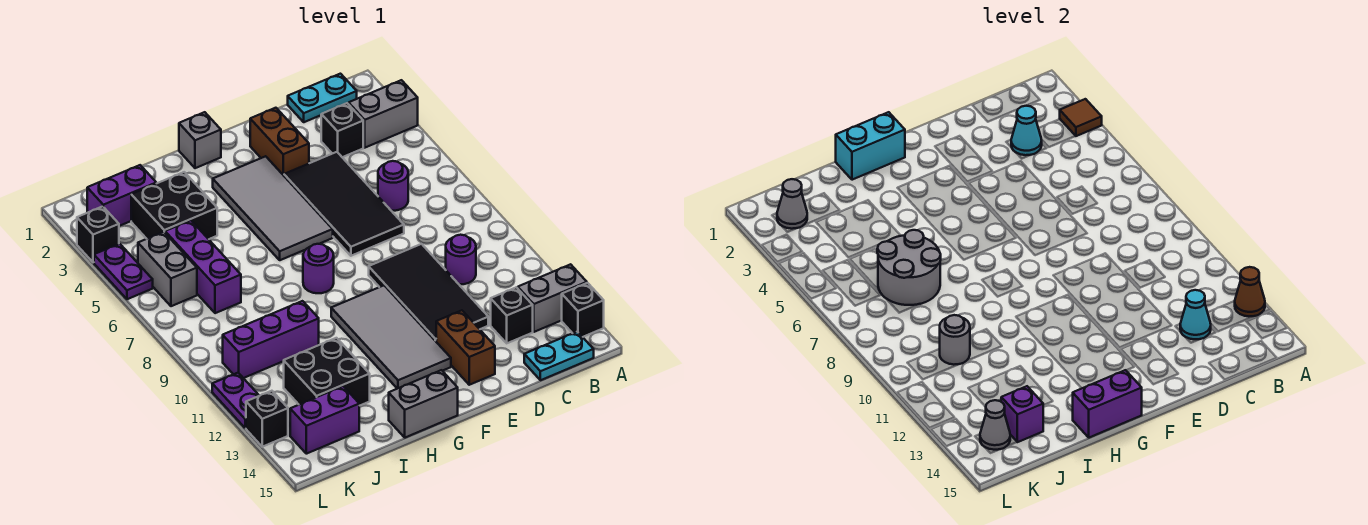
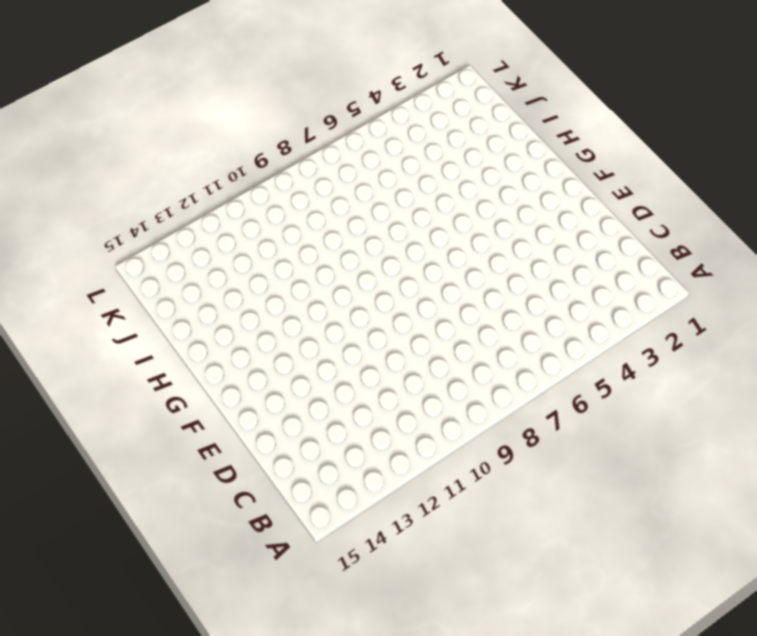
none -> grey brick A3:B3 level 1
none -> grey brick A13:B13 level 1
none -> black brick A14 level 1
none -> cyan plate B1:C1 level 1

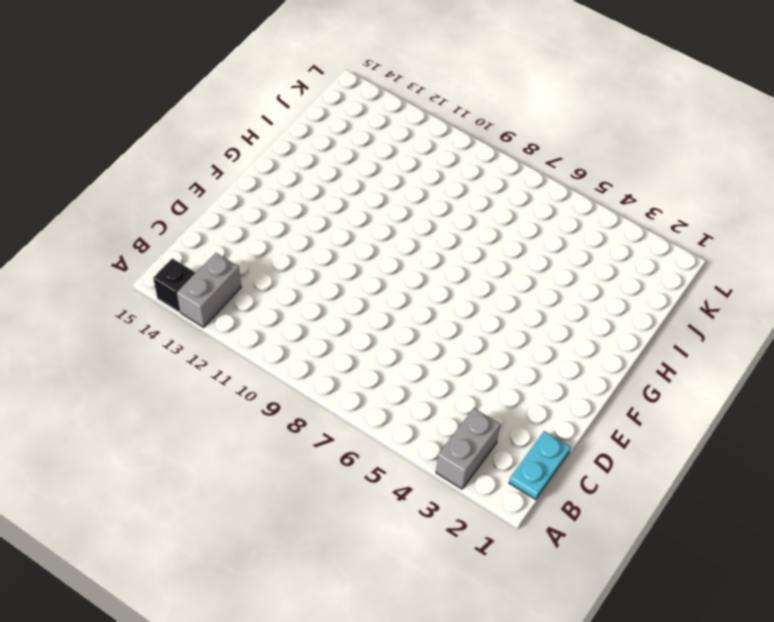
none -> cyan plate B15:C15 level 1
none -> black brick C3 level 1
none -> purple round brick C6 level 1
none -> purple round brick C10 level 1

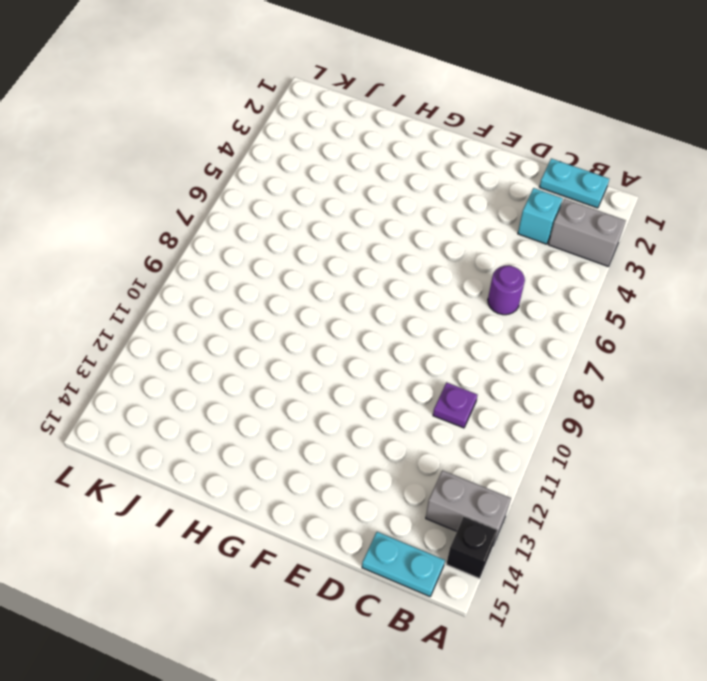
cyan brick C3 level 1 -> black brick C3 level 1
purple plate C10 level 1 -> purple round brick C10 level 1
none -> black brick C13 level 1
none -> black tile D4:E7 level 1
none -> black tile D9:E12 level 1
none -> brown brick E2:E3 level 1

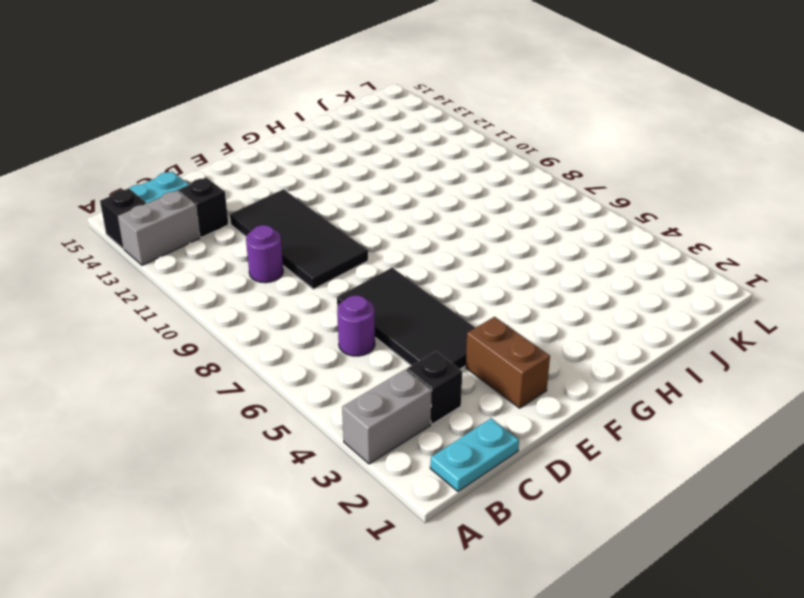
none -> brown brick E13:E14 level 1
none -> grey tile F3:G6 level 1
none -> grey tile F10:G13 level 1
none -> grey brick G1 level 1

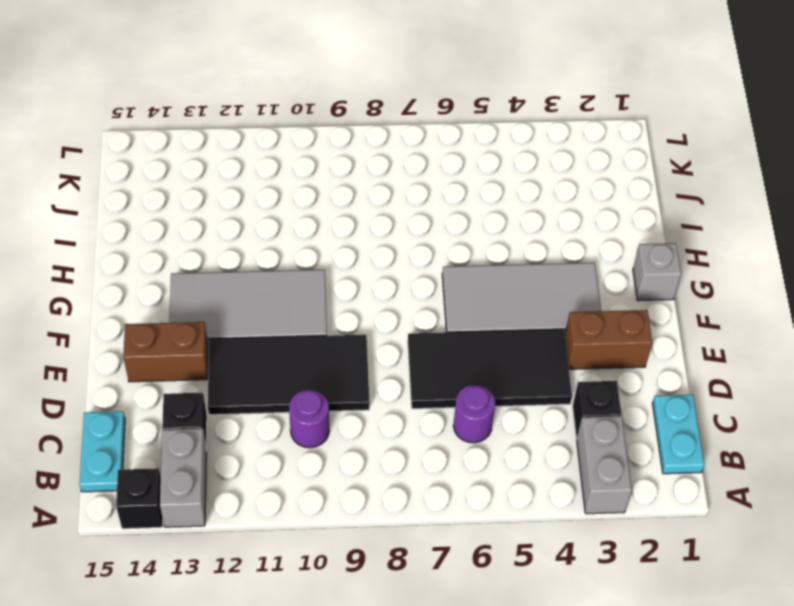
none -> purple round brick G8 level 1
none -> grey brick G15:H15 level 1
none -> black brick I3:J4 level 1
none -> purple brick I10:K10 level 1

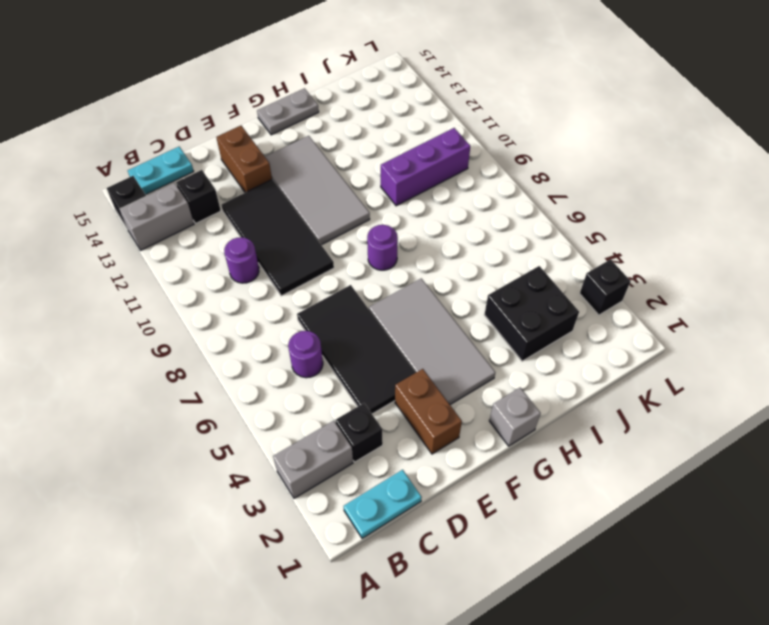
grey plate G15:H15 level 1 -> grey brick G15:H15 level 1
none -> black brick I12:J13 level 1
none -> purple brick J2:K2 level 1
none -> purple brick J5:J7 level 1
none -> purple brick J14:K14 level 1

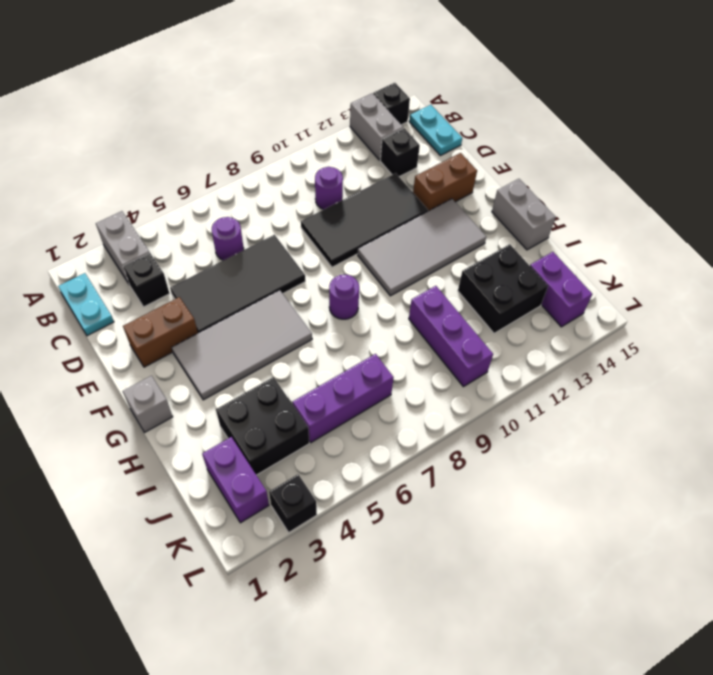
none -> grey brick K5:K6 level 1
none -> purple plate L4:L5 level 1
none -> purple plate L11:L12 level 1
none -> black brick L13 level 1

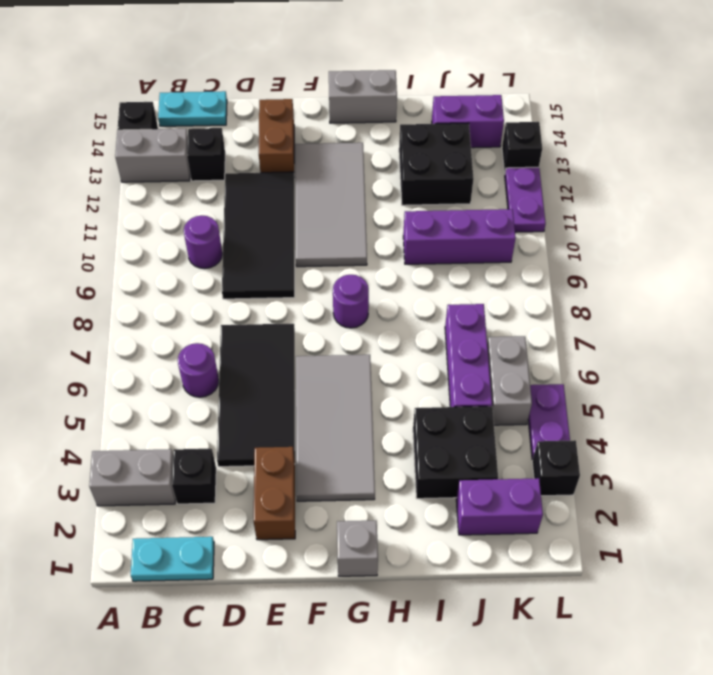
none -> brown tile A3 level 2
none -> brown cone A13 level 2
none -> cyan cone C3 level 2
none -> cyan cone C13 level 2

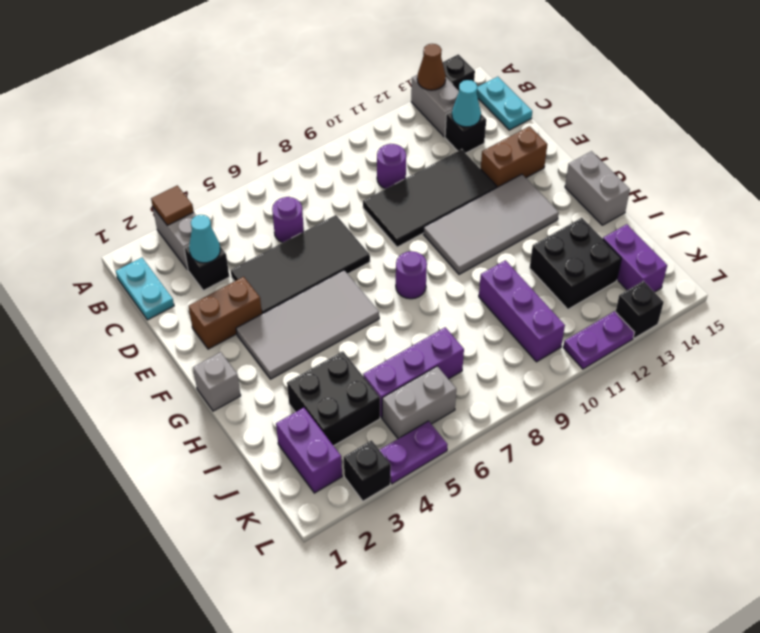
none -> cyan brick G1:H1 level 2
none -> purple brick G15:H15 level 2
none -> grey round brick I6:J7 level 2
none -> grey round brick J10 level 2

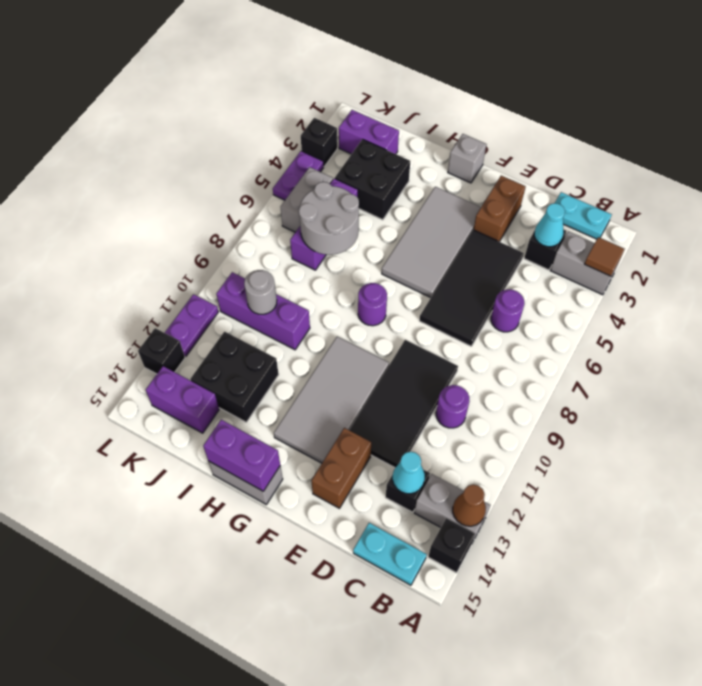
none -> cyan brick G1:H1 level 2
none -> purple brick J14 level 2
none -> grey cone K2 level 2
none -> grey cone K14 level 2

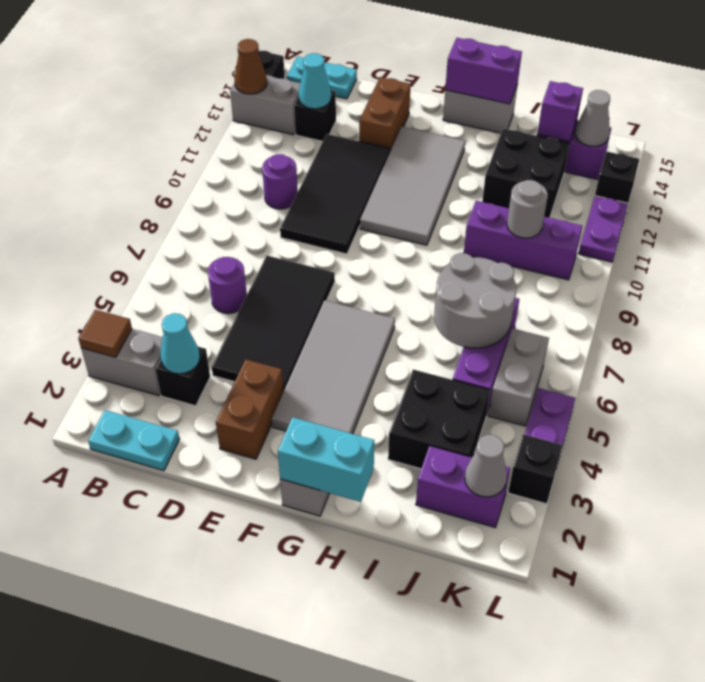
none -> purple round brick G8 level 1

